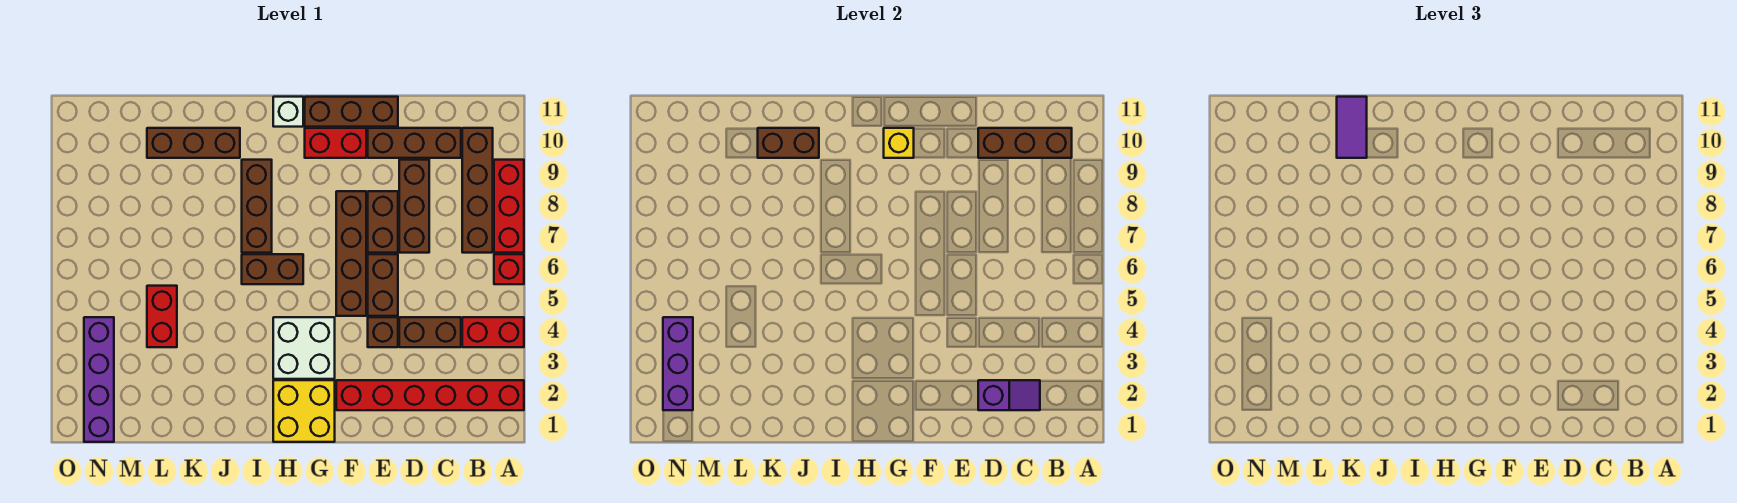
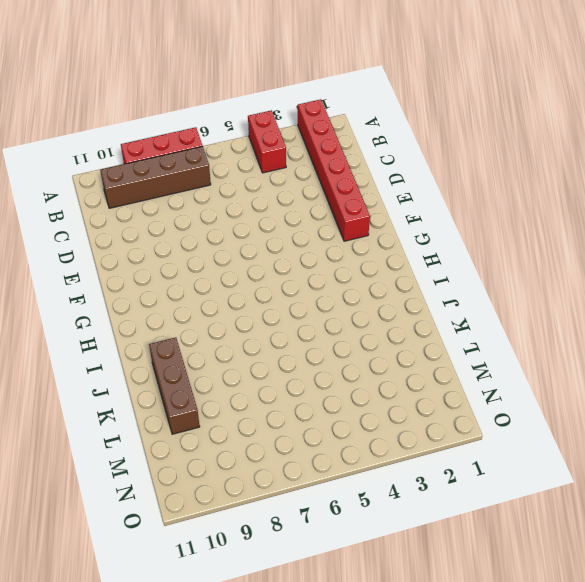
none -> red brick A6 level 1
none -> brown brick C4:D4 level 1
none -> brown brick C10:E10 level 1

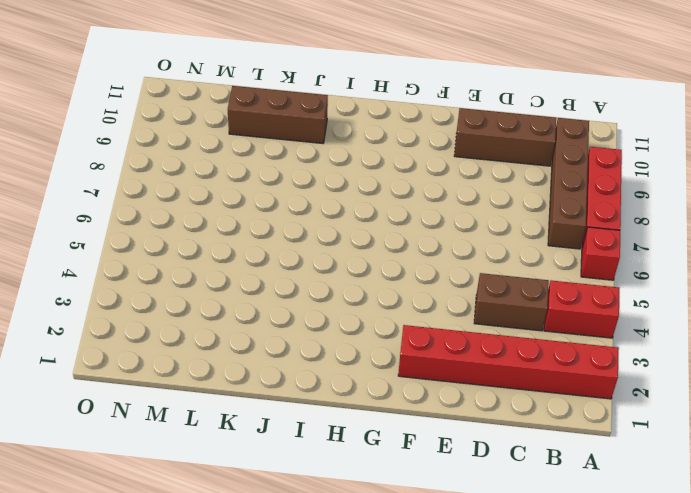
none -> brown brick D7:D9 level 1
none -> brown brick E4 level 1
none -> brown brick E5:E6 level 1

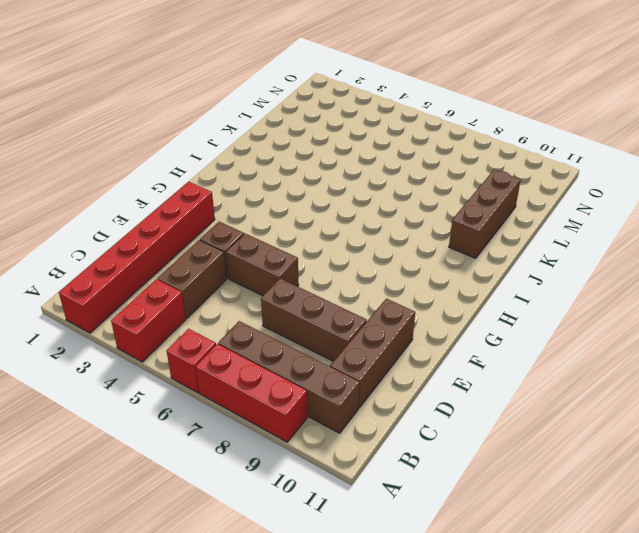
none -> brown brick E7:E8 level 1
none -> brown brick E11:G11 level 1
none -> brown brick F5:F8 level 1

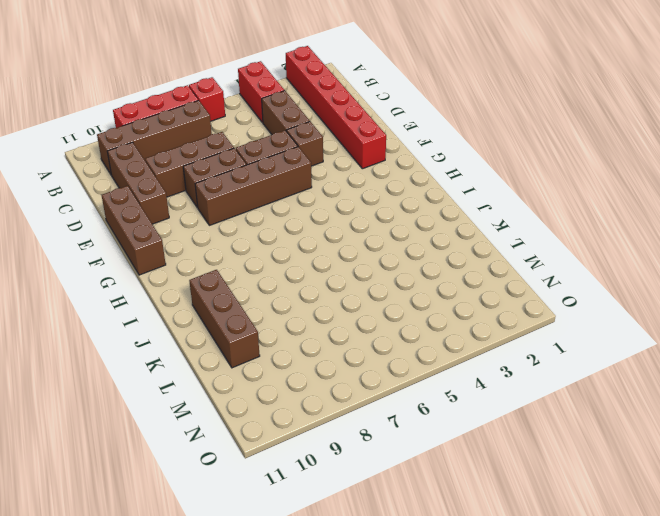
none -> red brick F10:G10 level 1
none -> yellow brick G1:H2 level 1
none -> white brick G3:H4 level 1

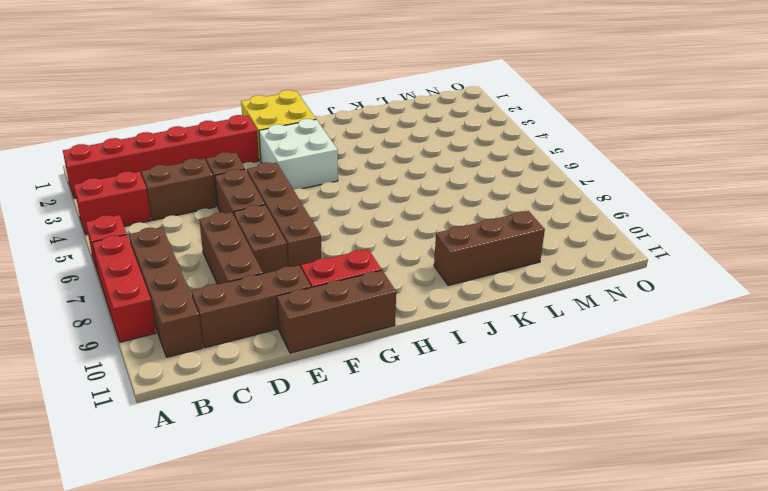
none -> brown brick H6:I6 level 1
none -> white brick H11 level 1
none -> brown brick I7:I9 level 1

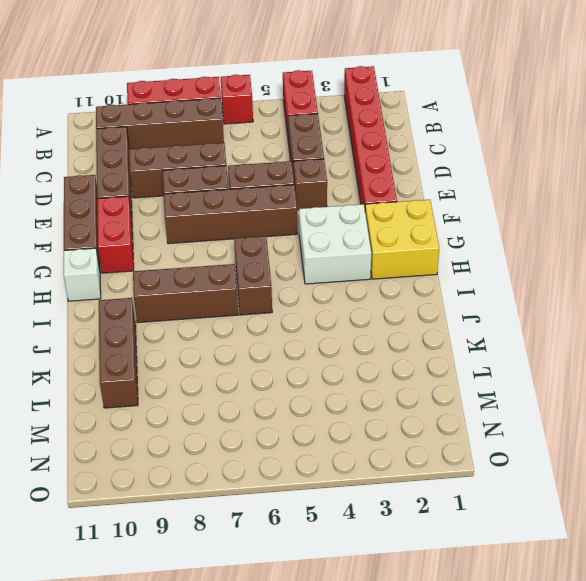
none -> red brick L4:L5 level 1
none -> purple brick N1:N4 level 1
none -> brown brick B10:D10 level 2

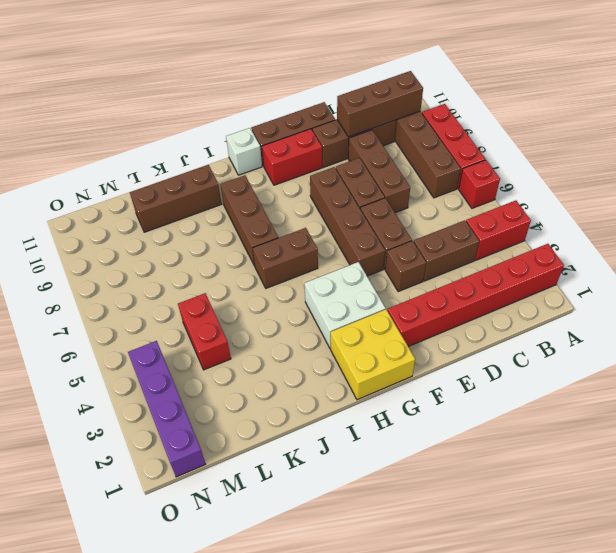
none -> purple slope C2:D2 level 2 top D
none -> yellow brick G10 level 2
none -> brown brick J10:K10 level 2

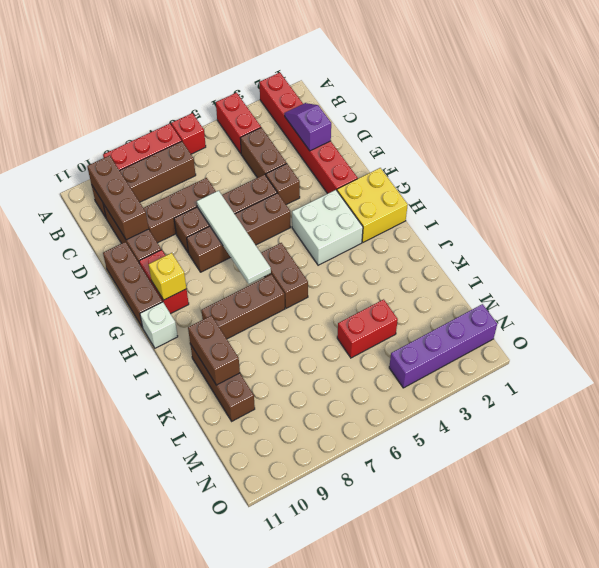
white tile E7:H7 level 2 -> none
none -> purple brick N2:N4 level 2
none -> purple tile K10:K11 level 3

